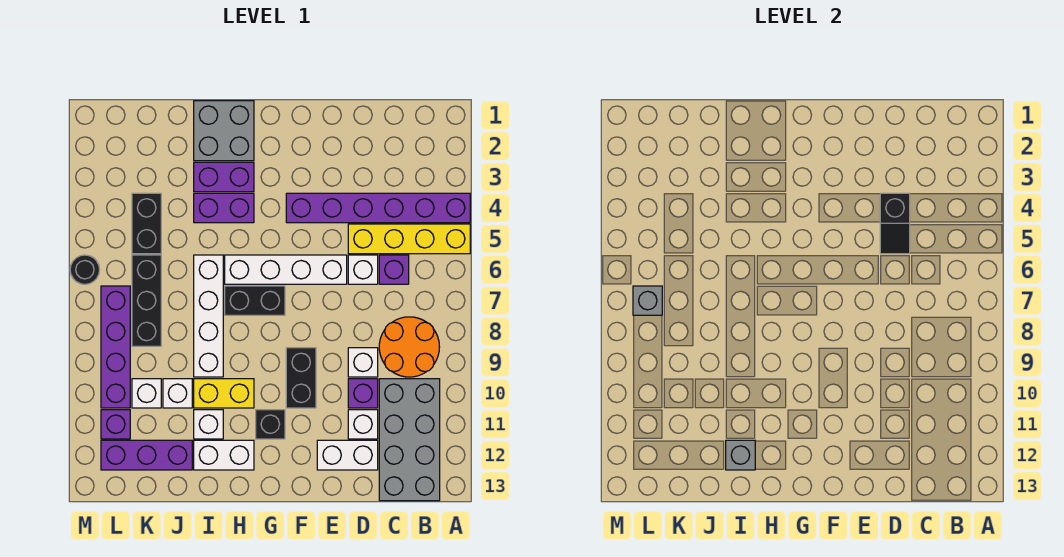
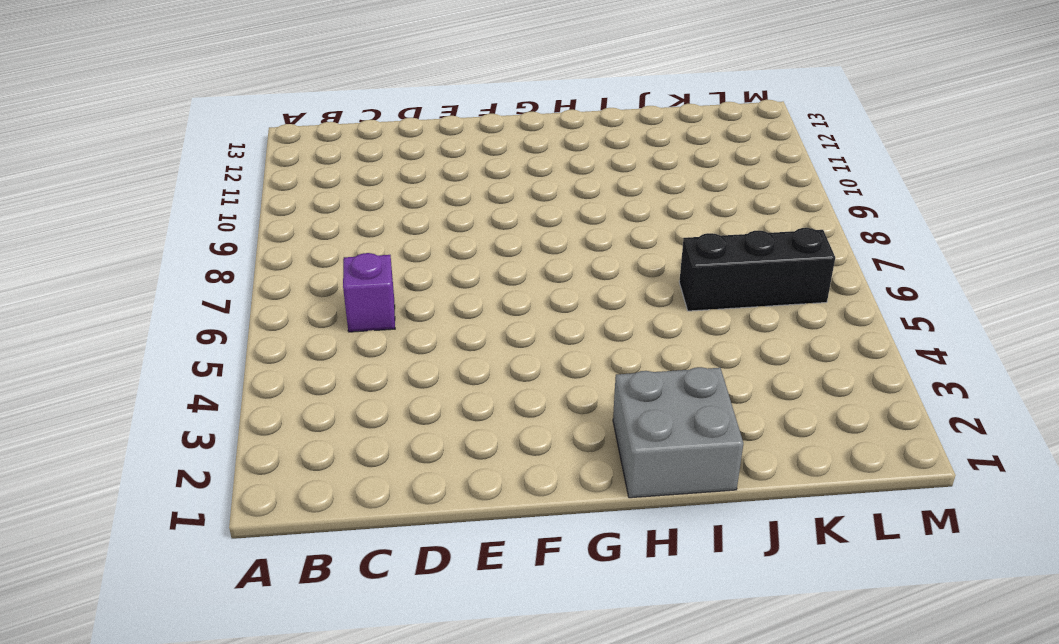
black brick J6:L6 level 1 -> black brick K6:K8 level 1
none -> purple brick A4:F4 level 1
none -> yellow brick A5:D5 level 1
none -> orange round brick B8:C9 level 1
none -> grey brick B10:C13 level 1

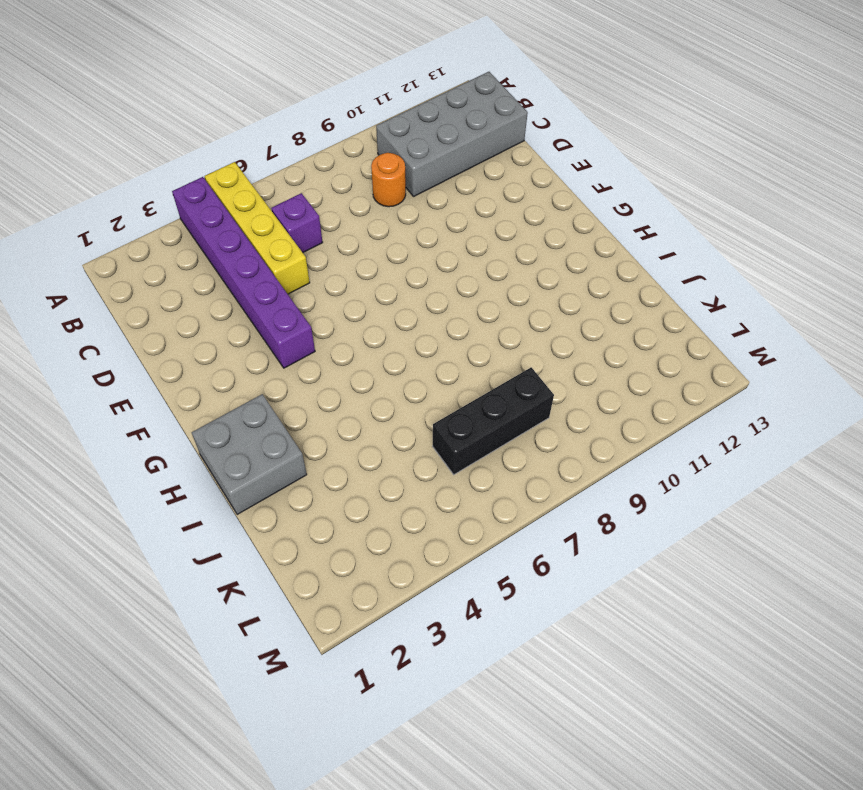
orange round brick C9 level 1 -> orange round brick B8:C9 level 1
none -> white brick D6 level 1
none -> white brick D9 level 1
none -> purple brick D10 level 1
none -> white brick D11 level 1

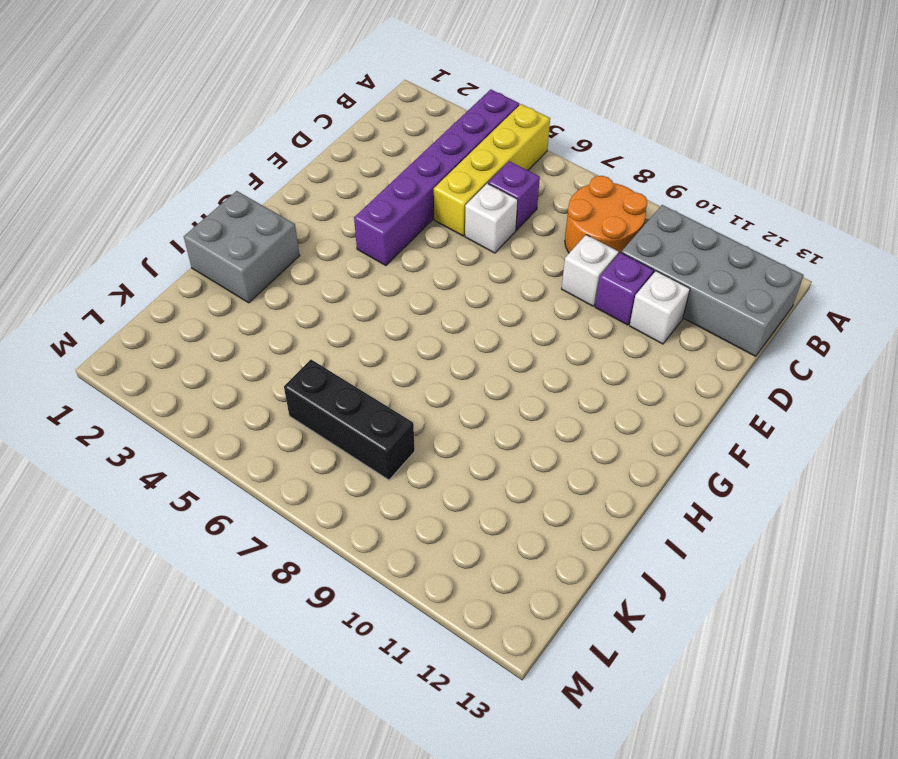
none -> white brick D12:E12 level 1
none -> white brick E6:H6 level 1
none -> black brick F9:F10 level 1
none -> black brick G7:H7 level 1

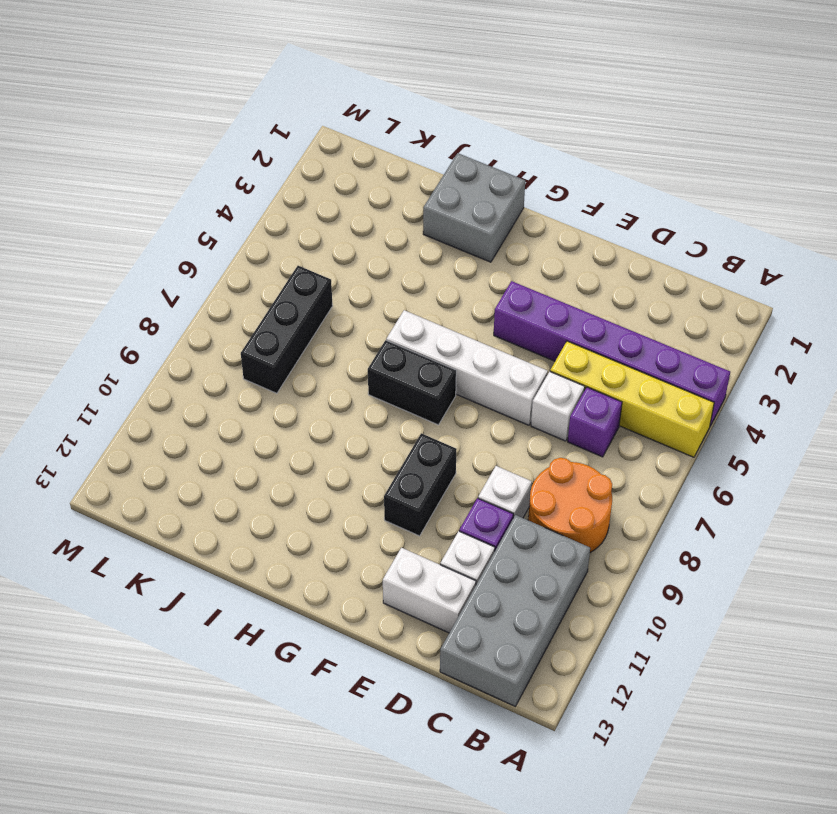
none -> black brick G11 level 1
none -> purple brick H3:I3 level 1
none -> purple brick H4:I4 level 1
none -> yellow brick H10:I10 level 1

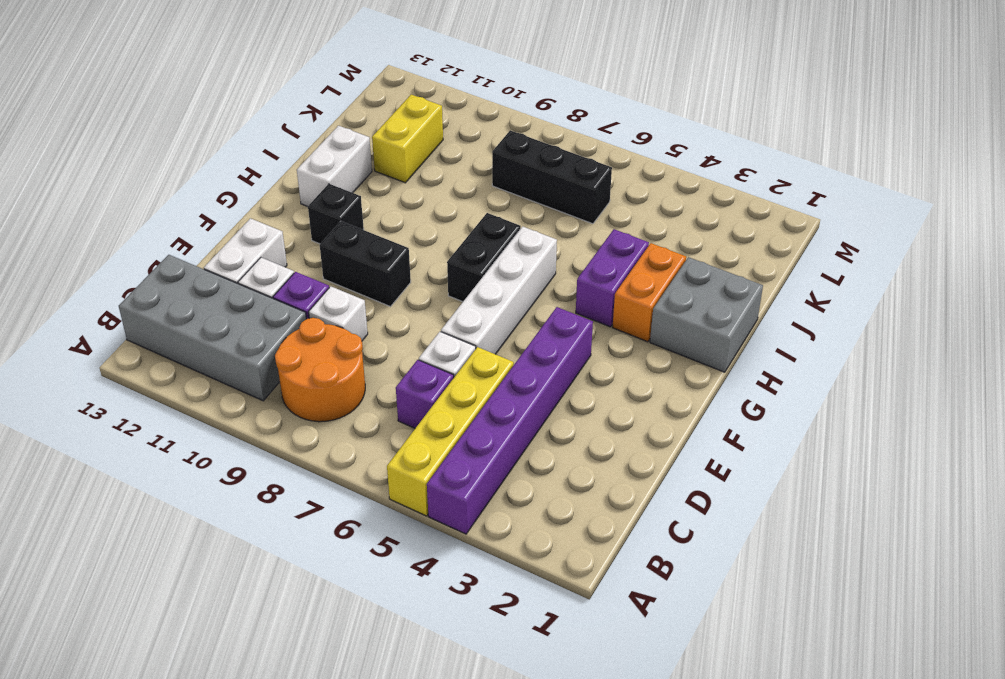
orange brick H3:I3 level 1 -> purple brick H3:I3 level 1
yellow brick J11:K11 level 1 -> yellow brick H10:I10 level 1
none -> white brick I6:I9 level 1
none -> white brick I11 level 1
none -> white brick J10 level 1
none -> purple brick J12:L12 level 1

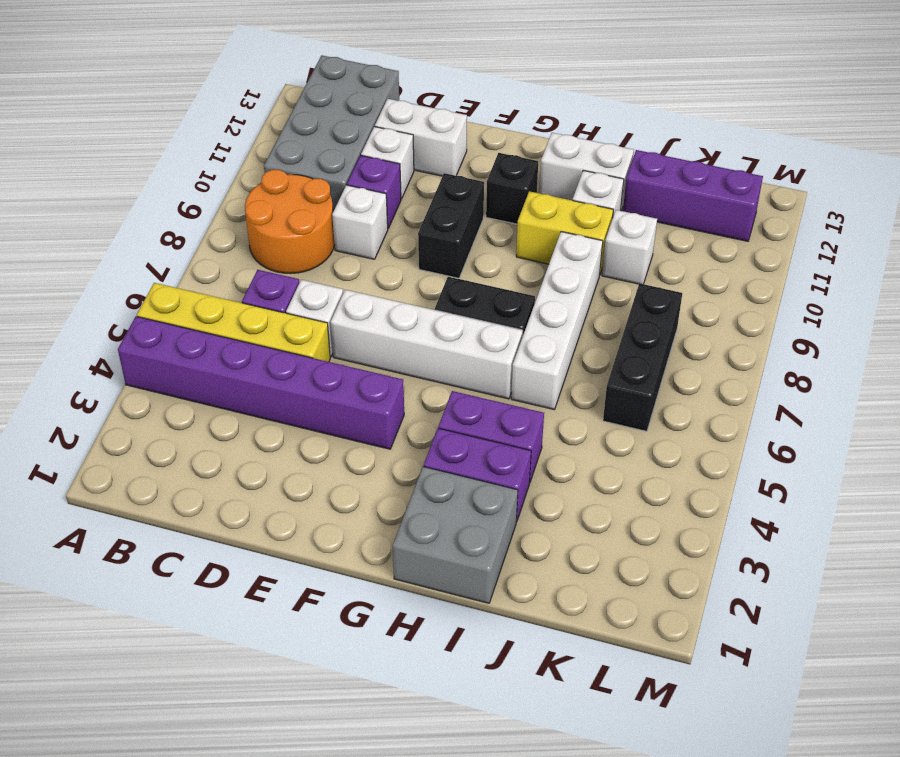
none -> black brick K4:K5 level 1
none -> white brick K10 level 1
none -> purple brick L7:L10 level 1
none -> purple brick L11 level 1

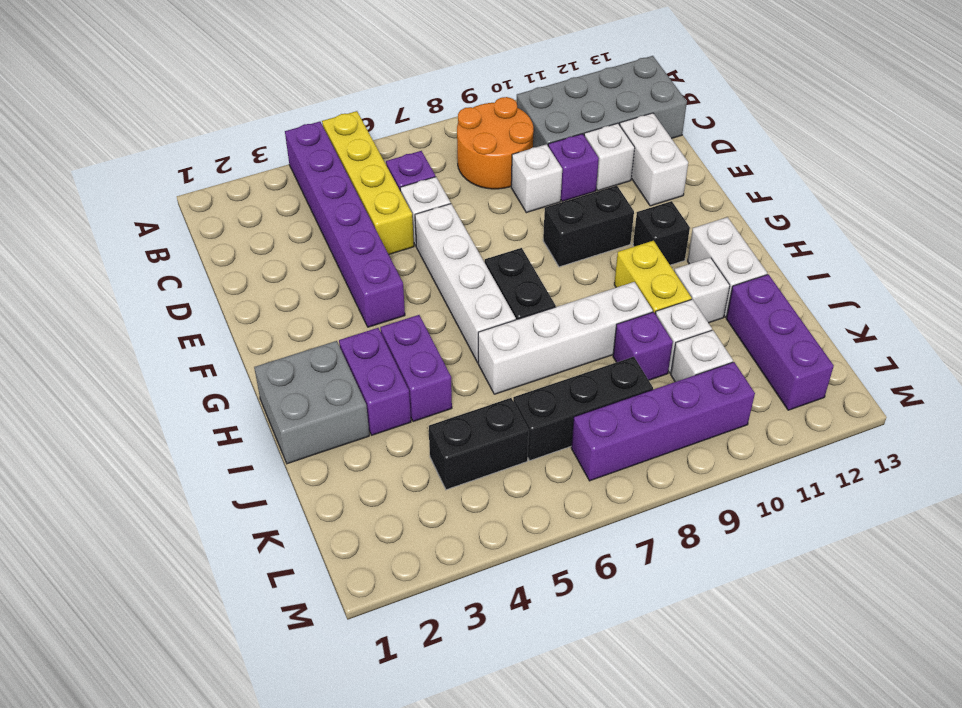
purple brick J9 level 1 -> purple brick L11 level 1
none -> black round brick M6 level 1
none -> black slope D4:D5 level 2 top 4
none -> grey brick I12 level 2
none -> grey brick L7 level 2

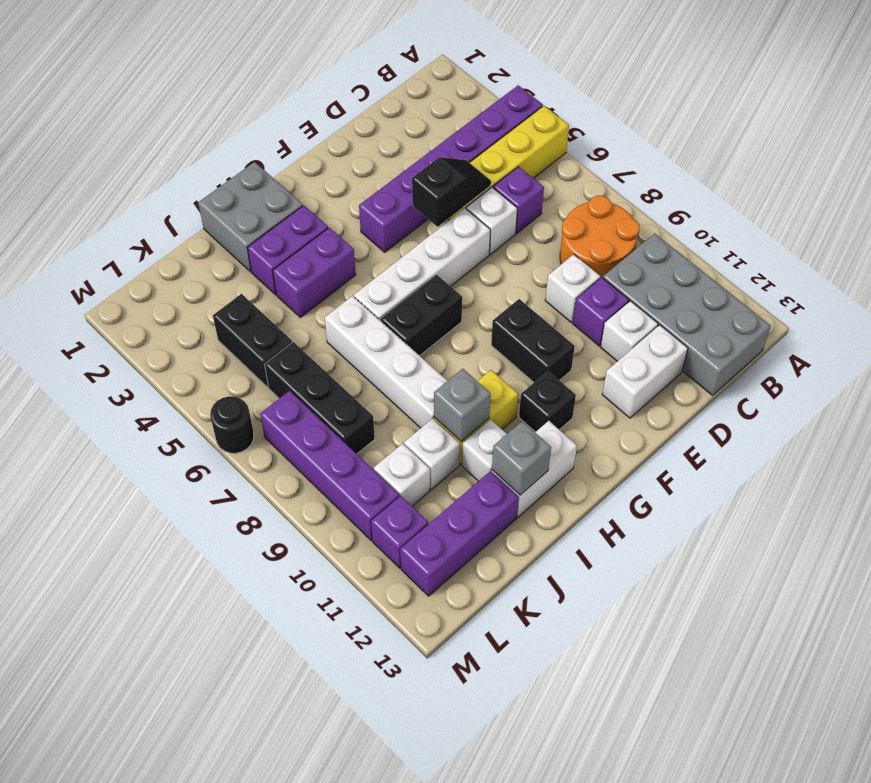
black slope D5:E5 level 2 top E -> black slope D4:D5 level 2 top 4
grey brick I10 level 2 -> grey brick L7 level 2

